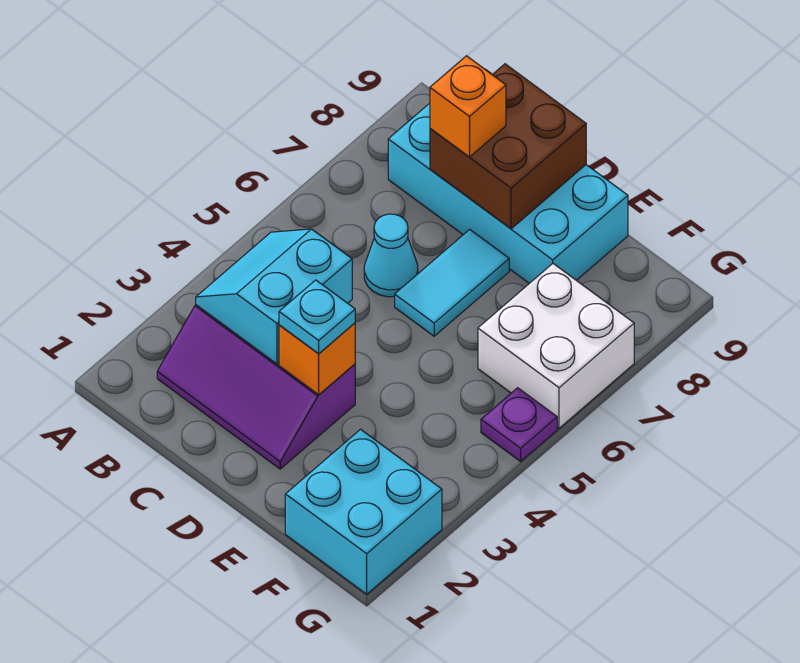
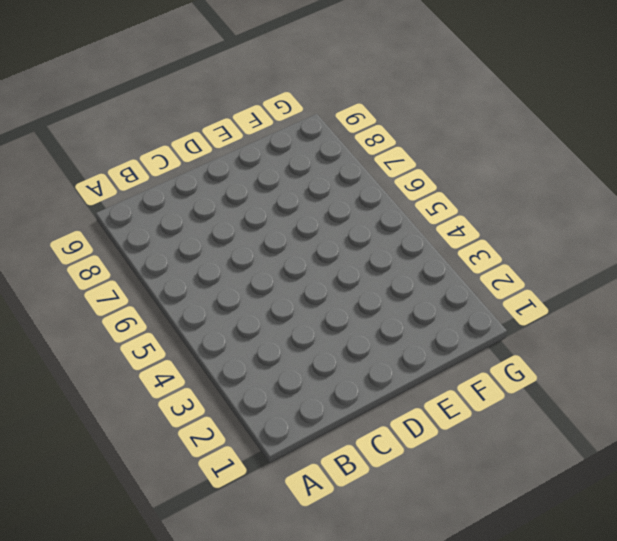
none -> purple slope B2:D3 level 1 top 3
none -> cyan brick B8:E9 level 1
none -> cyan cone C6 level 1

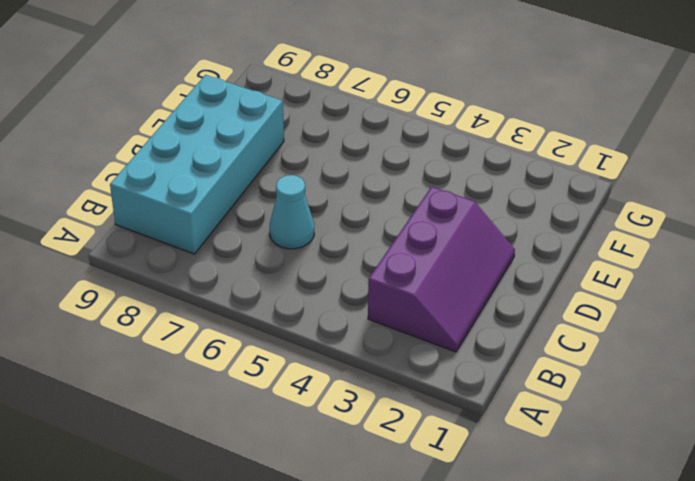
none -> cyan tile D6:D7 level 1
none -> cyan brick F1:G2 level 1
none -> white brick F6:G7 level 1

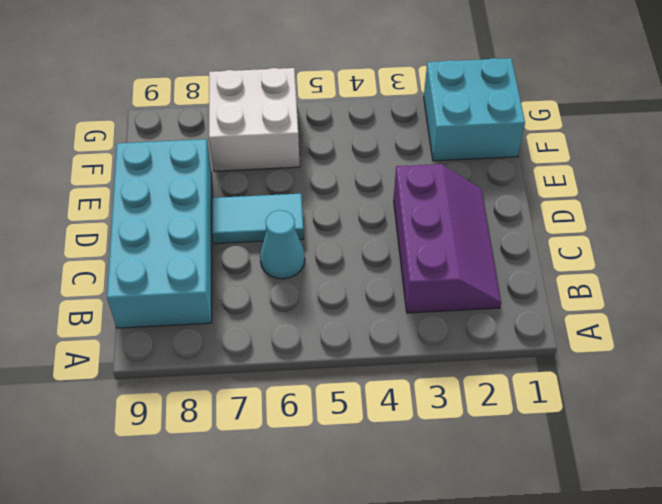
none -> purple plate G5 level 1
none -> cyan slope B3:C4 level 2 top C
none -> brown brick C8:D9 level 2

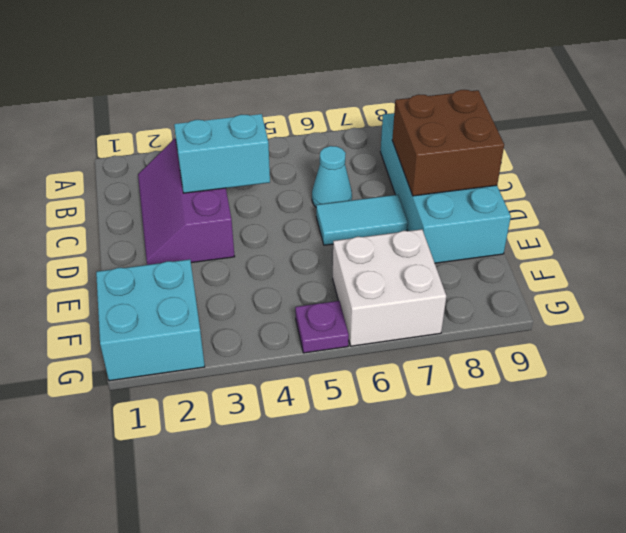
none -> orange brick D3 level 2
none -> orange brick C8 level 3
none -> cyan plate D3 level 3

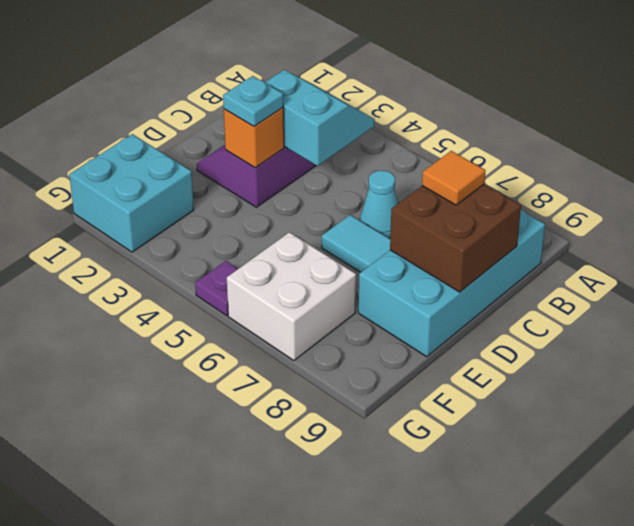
orange tile C8 level 3 -> orange brick C8 level 3

